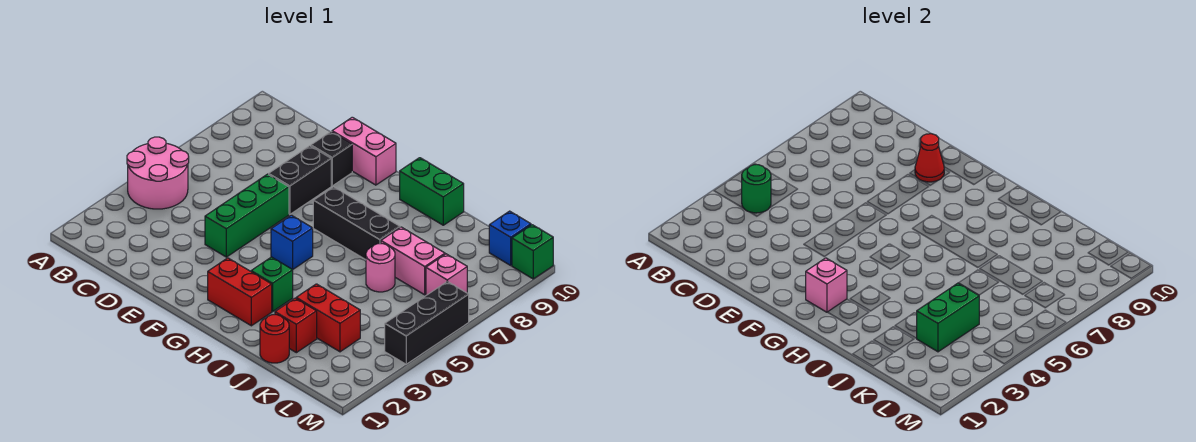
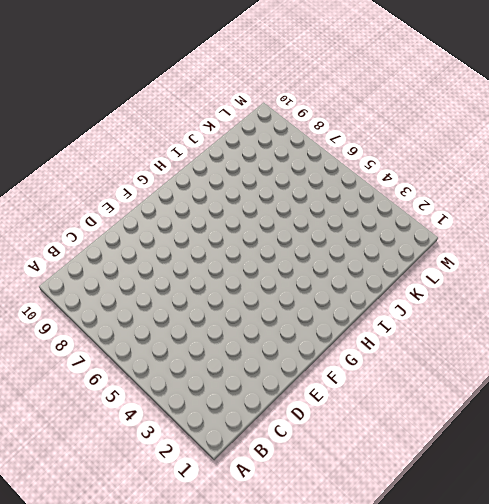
none -> pink round brick A4:B5 level 1
none -> green brick E4:E6 level 1
none -> black brick E7:E8 level 1

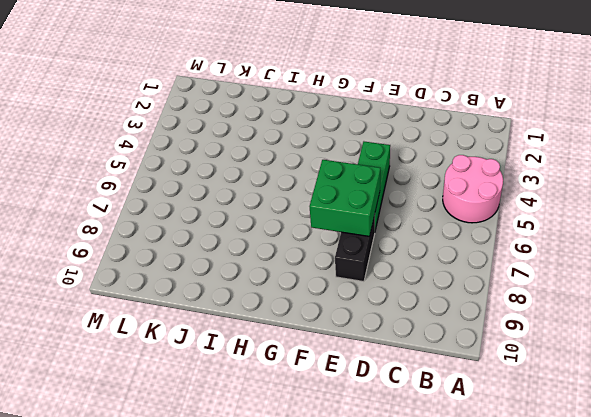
green brick E6:F7 level 2 -> none
none -> black brick E9 level 1
none -> pink brick E10:F10 level 1
none -> red brick G2:H2 level 1

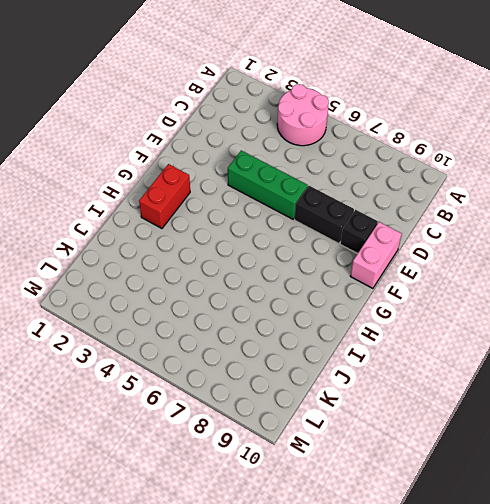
none -> blue brick G5 level 1
none -> black brick G7:I7 level 1
none -> green brick H3 level 1

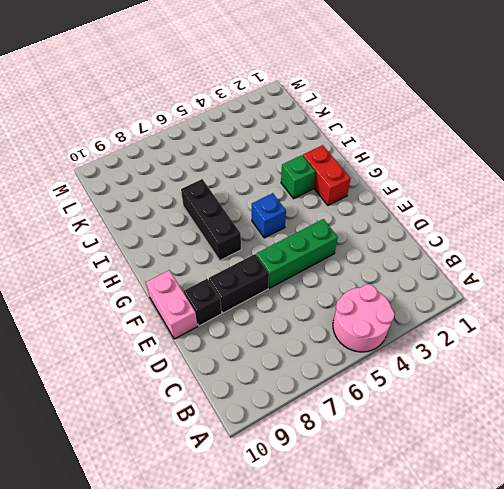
none -> green brick H10:I10 level 1
none -> red round brick J1 level 1
none -> red brick J2 level 1

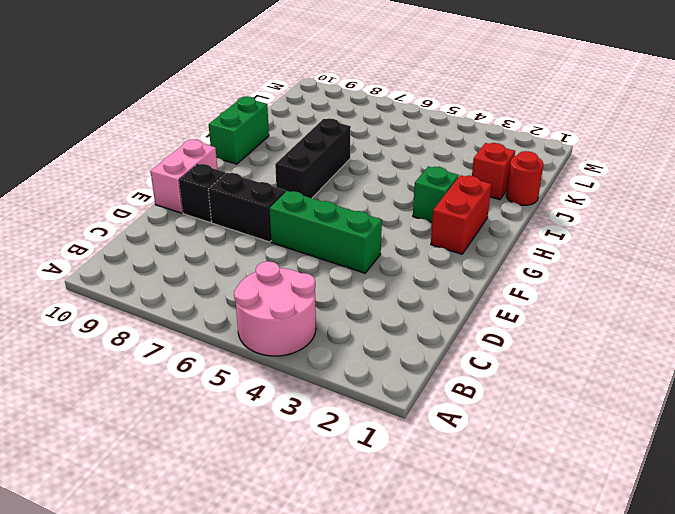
none -> blue brick G5 level 1
none -> red brick J3:K3 level 1
none -> pink round brick J6 level 1

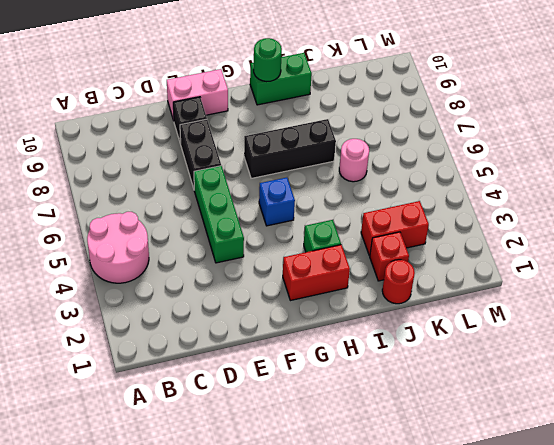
green round brick H10 level 2 -> green round brick B4 level 2
none -> pink brick J7:K7 level 1
none -> pink brick L7 level 1
none -> blue brick L10 level 1

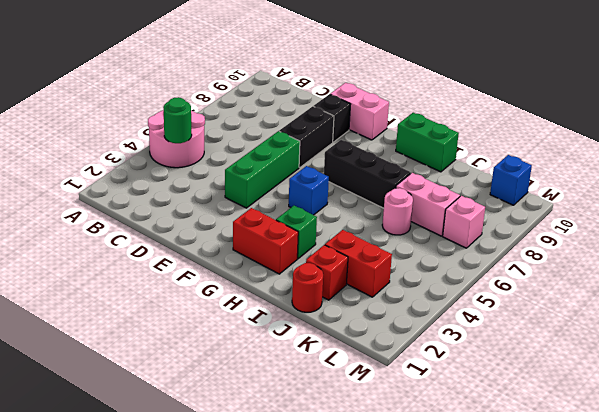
none -> black brick M4:M6 level 1
none -> green brick M10 level 1
none -> red cone E9 level 2

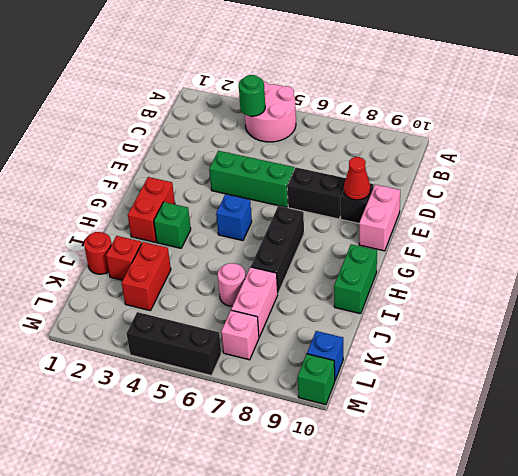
none -> pink brick G2 level 2
none -> green brick K3:K4 level 2

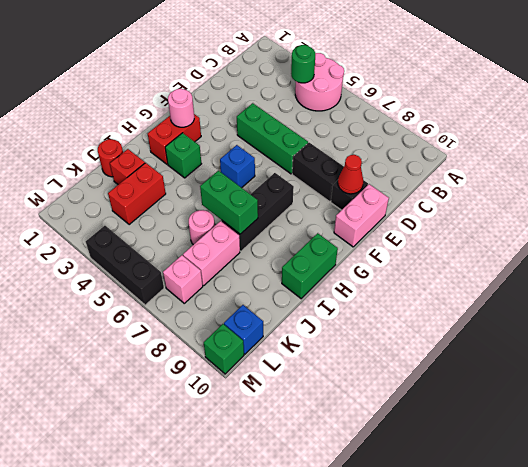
pink round brick G2 level 2 -> pink brick G2 level 2
green brick I6:I7 level 2 -> green brick K3:K4 level 2

